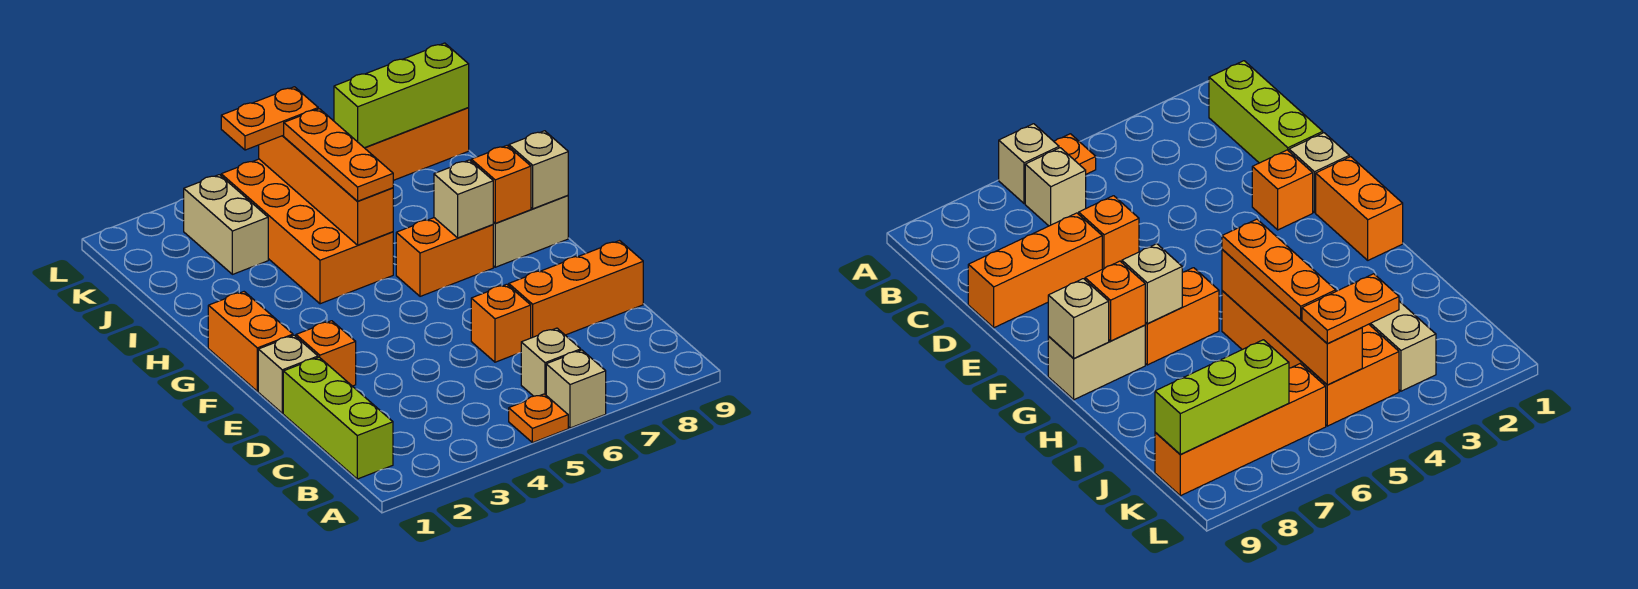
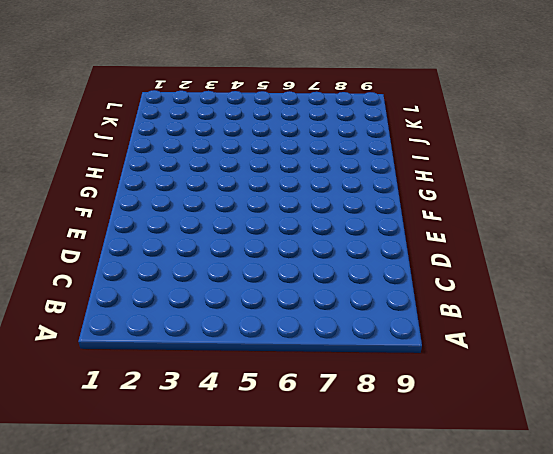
none -> orange plate A5 level 1
none -> tan brick A6 level 1
none -> lime brick B1:D1 level 1

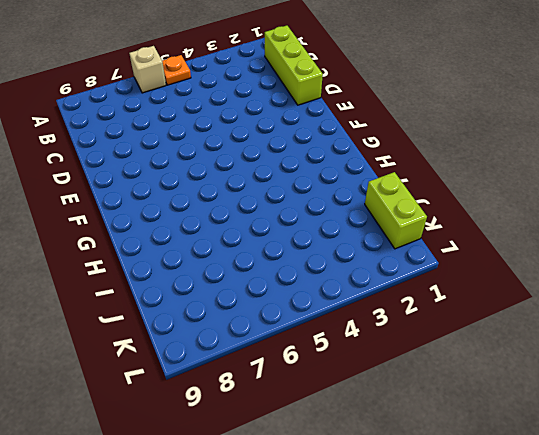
lime brick J1:K1 level 1 -> none
none -> tan brick B6 level 1
none -> orange brick D6 level 1
none -> orange brick D7:D9 level 1

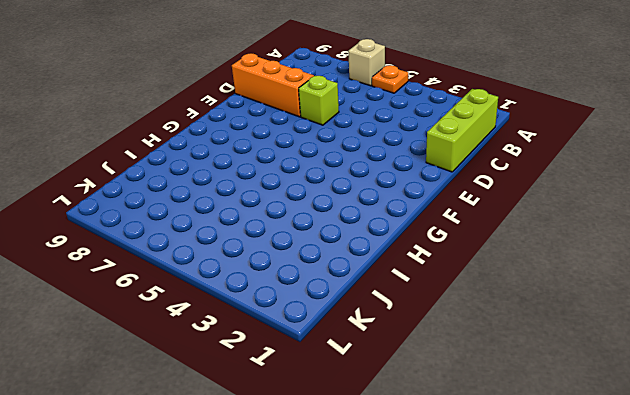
lime brick D6 level 1 -> orange brick D6 level 1
none -> tan brick B6 level 1
none -> tan brick E1 level 1
none -> orange brick E2 level 1

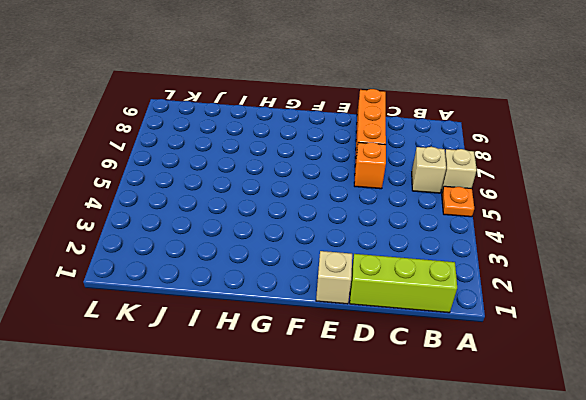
none -> orange brick E2 level 1
none -> orange brick F1:G1 level 1
none -> orange brick G6:G7 level 1

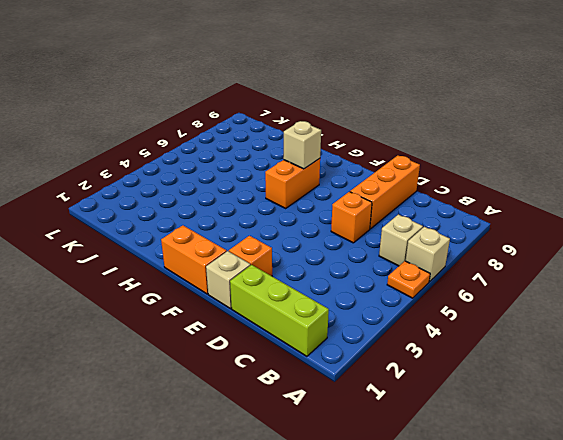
none -> tan brick G8:G9 level 1
none -> orange brick H4:K5 level 1
none -> tan brick J3:K3 level 1

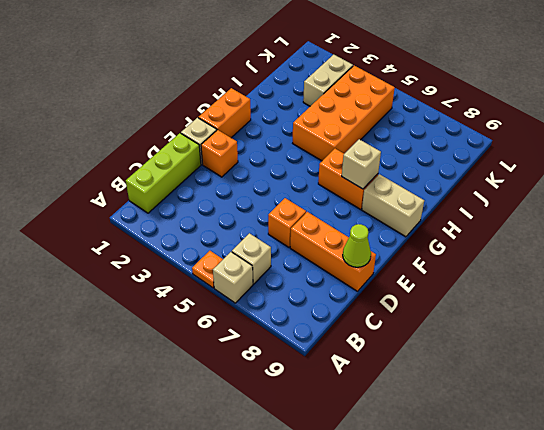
lime cone D9 level 2 -> none
none -> orange brick K6:K9 level 1
none -> orange brick G8 level 2
none -> tan brick G9 level 2

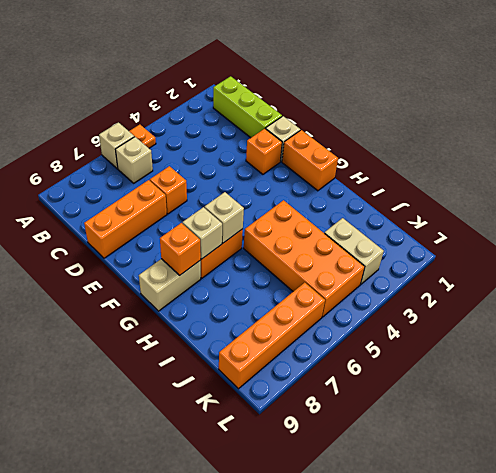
tan brick G6 level 2 -> tan brick G9 level 2
none -> orange brick H5:K5 level 2
none -> lime brick K7:K9 level 2
none -> orange plate H5:J5 level 3

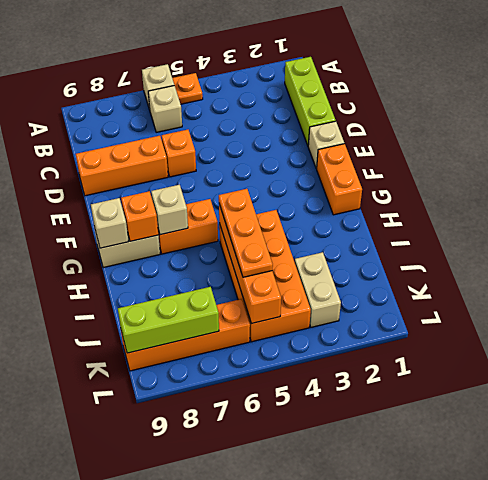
none -> orange brick E2 level 1
none -> orange plate K4:K5 level 3

